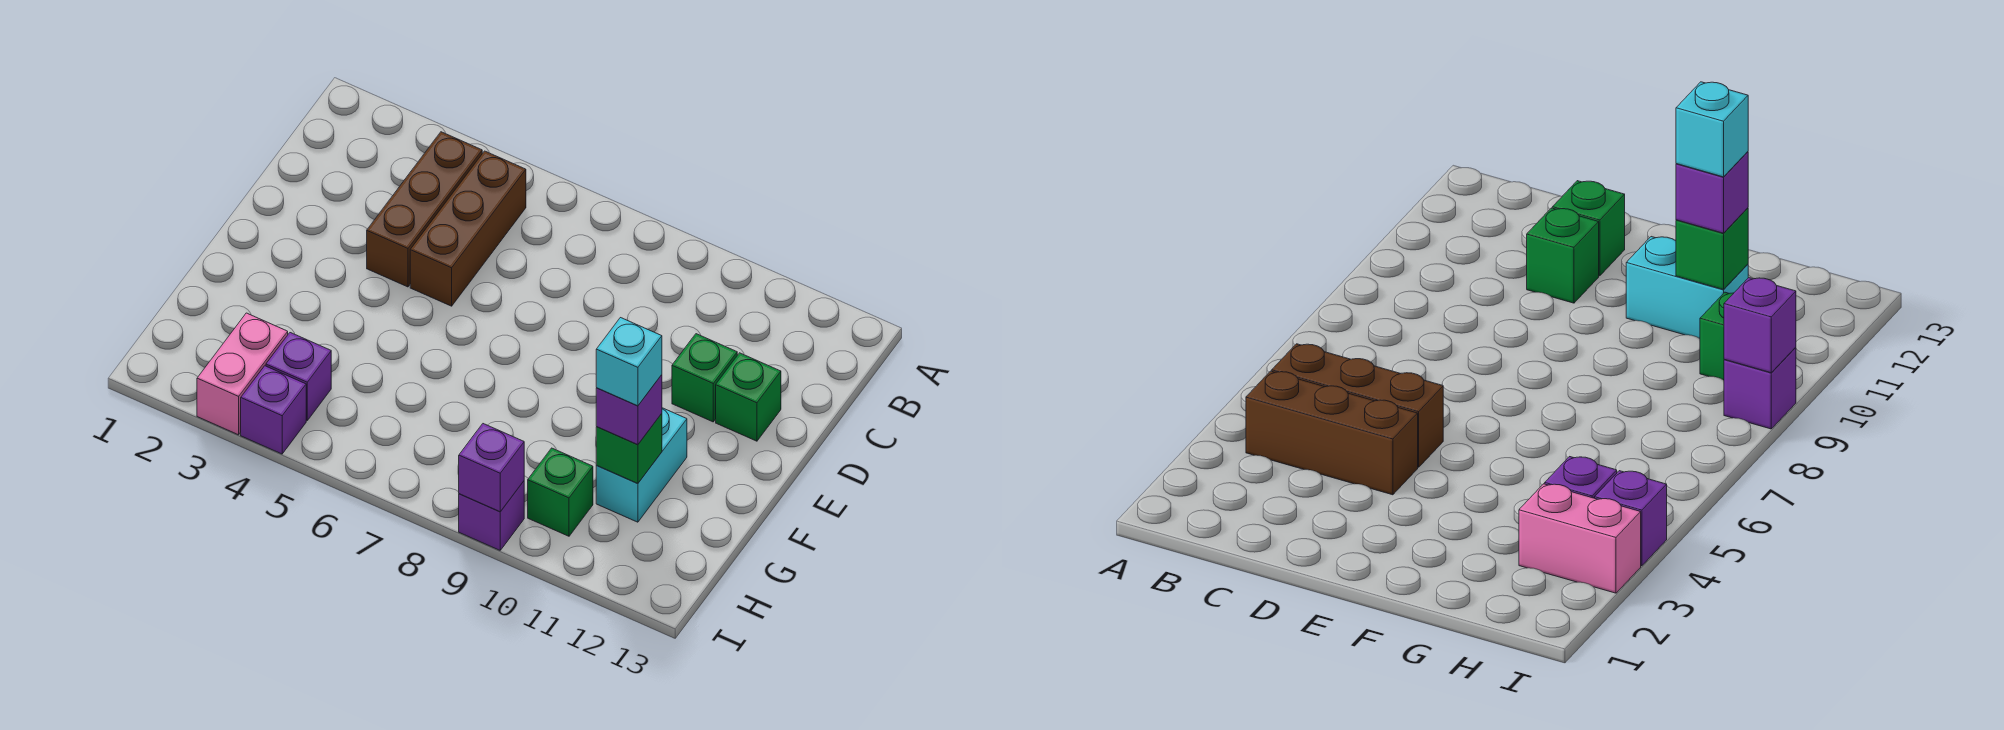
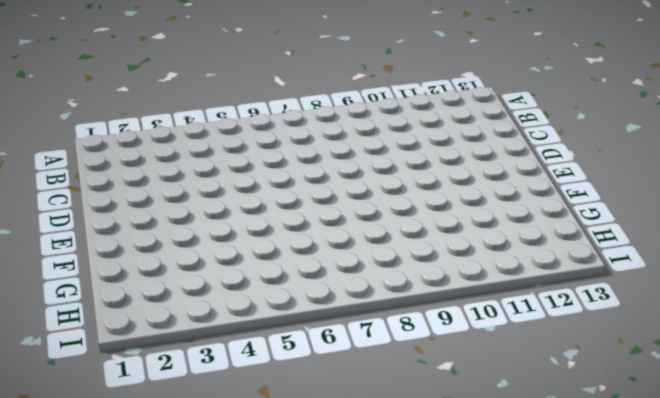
none -> brown brick B4:D4 level 1
none -> brown brick B5:D5 level 1
none -> green brick D11 level 1

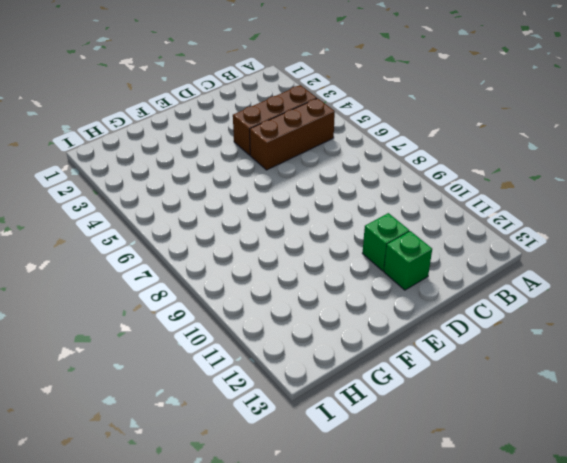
none -> cyan brick F11:G11 level 1
none -> pink brick H3:I3 level 1
none -> purple brick H4 level 1

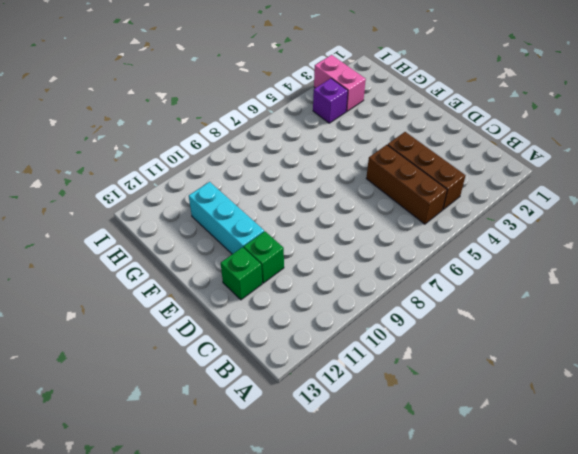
cyan brick E11:G11 level 1 -> cyan brick F11:G11 level 1
none -> green brick H10 level 1
none -> purple brick I4 level 1
none -> purple brick I9 level 1

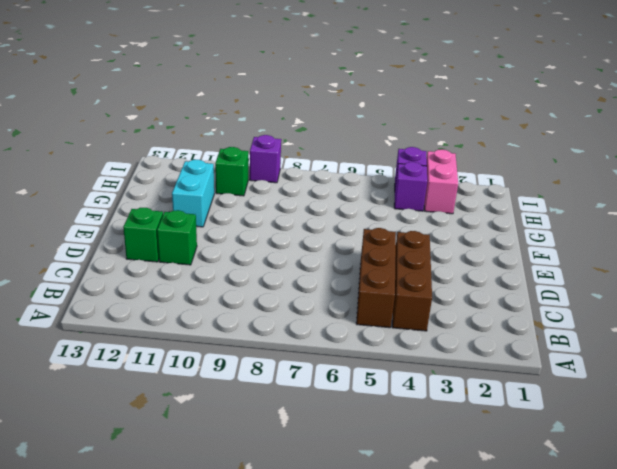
none -> green brick G11 level 2
none -> purple brick I9 level 2
none -> purple brick G11 level 3

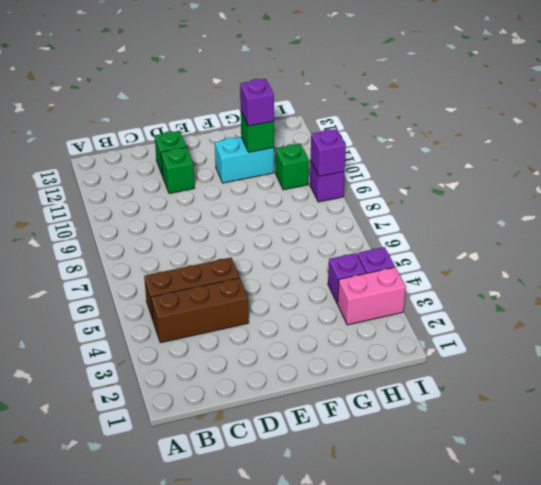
none -> cyan brick G11 level 4

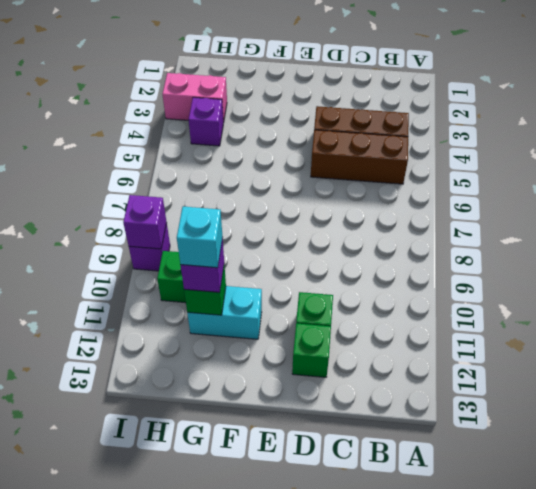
none -> purple brick I4 level 1

